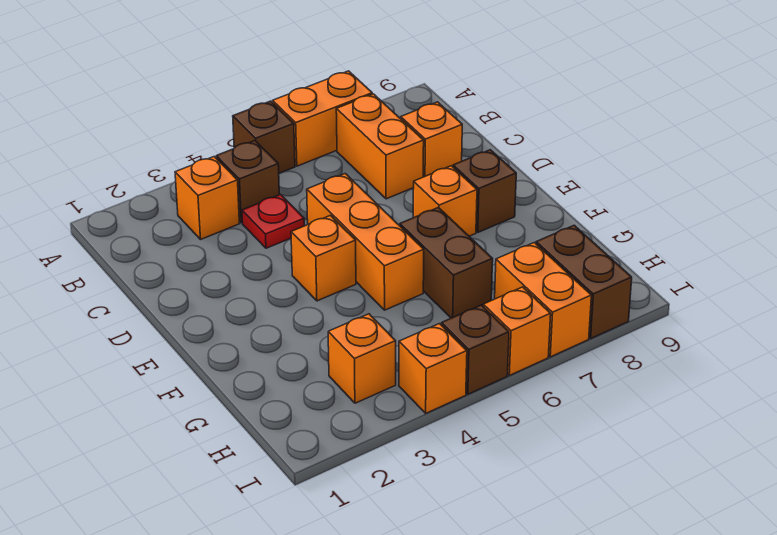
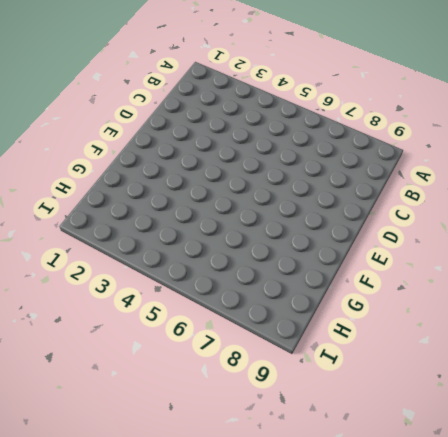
none -> brown brick A5 level 1
none -> orange brick A6:A7 level 1
none -> orange brick B3 level 1

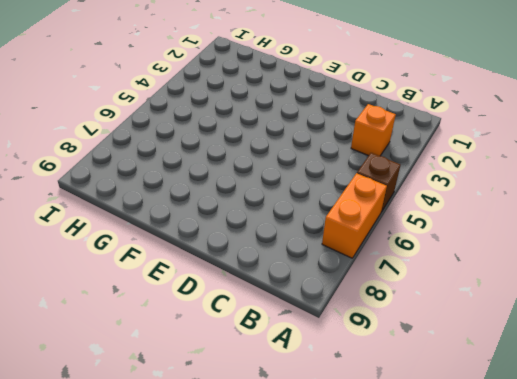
none -> brown brick B4 level 1
none -> orange brick B7:C7 level 1
none -> red plate C4 level 1

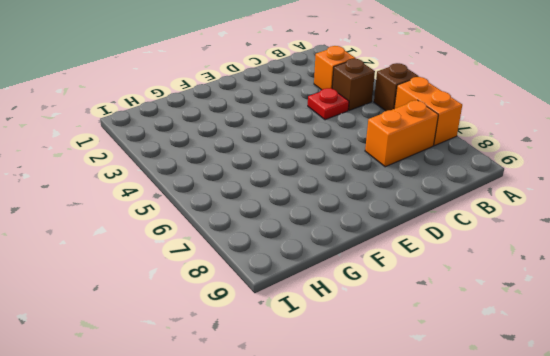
none -> orange brick C8 level 1
none -> orange brick D5:F5 level 1
none -> orange brick E4 level 1

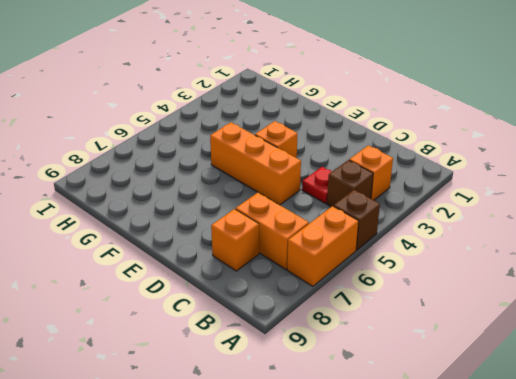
none -> orange brick E7 level 1
none -> brown brick E8 level 1
none -> brown brick F6:G6 level 1

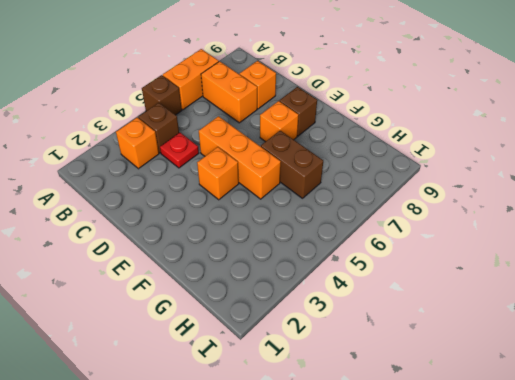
none -> orange brick H3 level 1
none -> orange brick H7:I7 level 1
none -> brown brick H8:I8 level 1

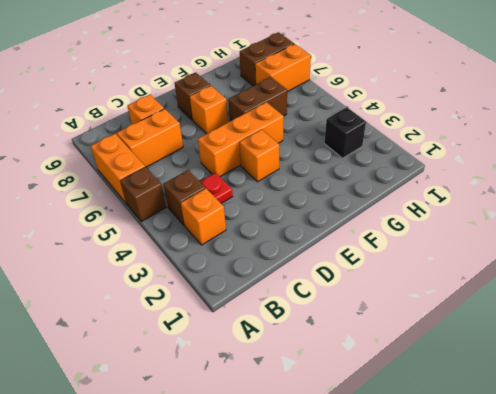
black brick H3 level 1 -> orange brick H3 level 1
none -> orange brick I4 level 1
none -> brown brick I5 level 1
none -> orange brick I6 level 1

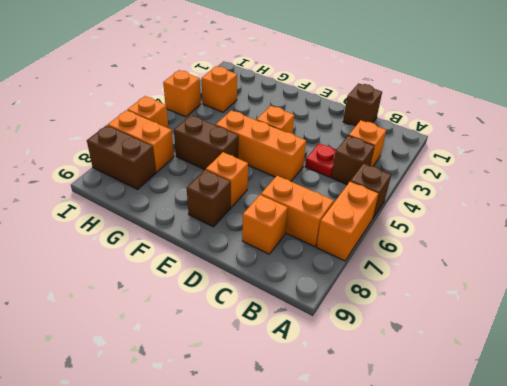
brown brick C1 level 1 -> brown brick I5 level 1

